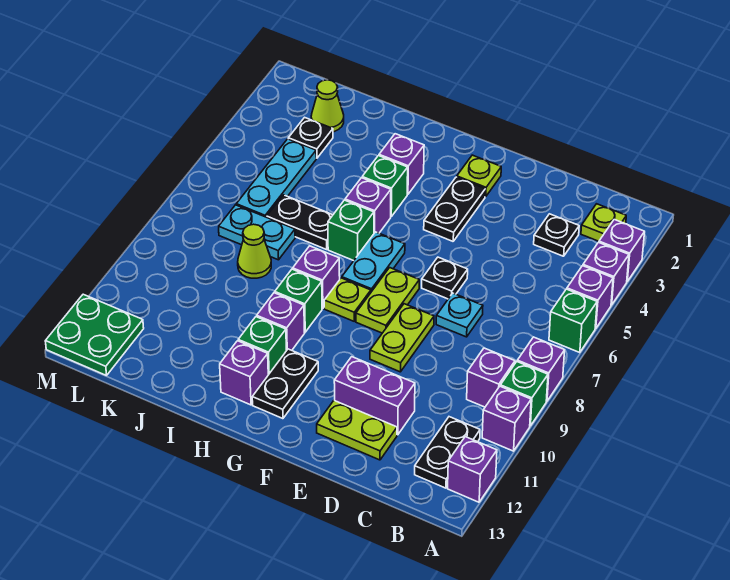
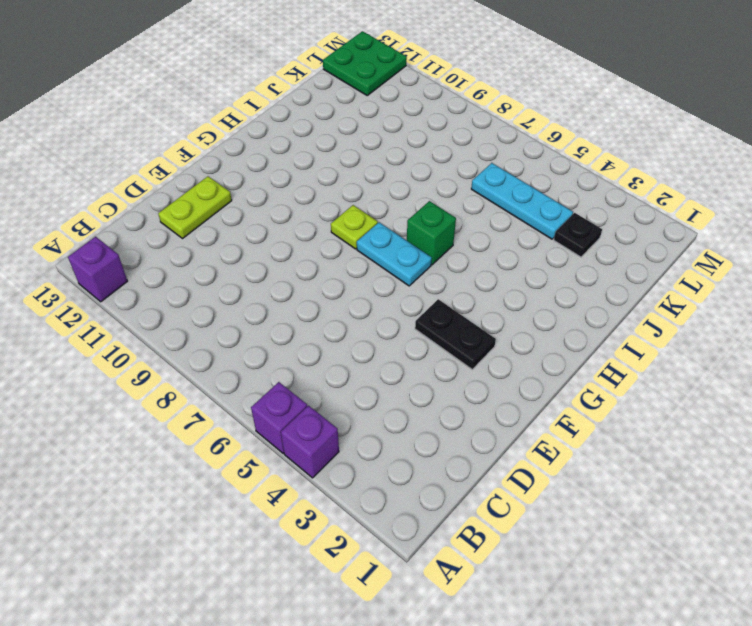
none -> purple brick A3 level 1
none -> green brick A6 level 1
none -> purple brick A8 level 1
none -> green brick A9 level 1

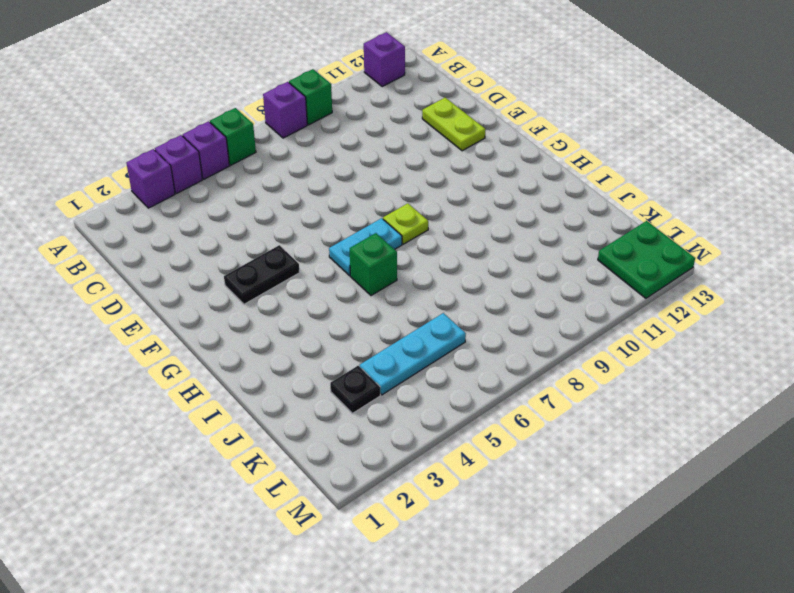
none -> purple brick A10 level 1
none -> lime plate B2 level 1
none -> purple brick B9 level 1
none -> black plate B11:B12 level 1

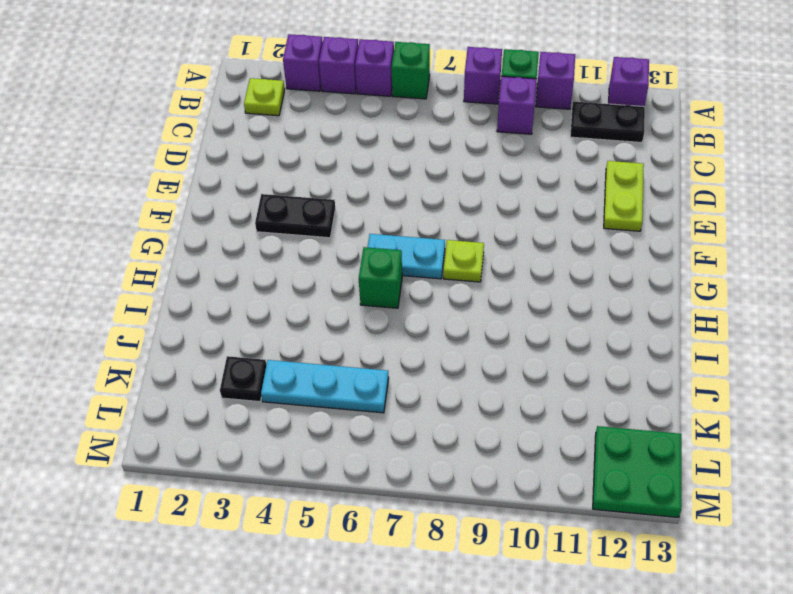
none -> black plate C3 level 1
none -> cyan plate D7 level 1
none -> purple brick D11:E11 level 1
none -> black plate E6 level 1

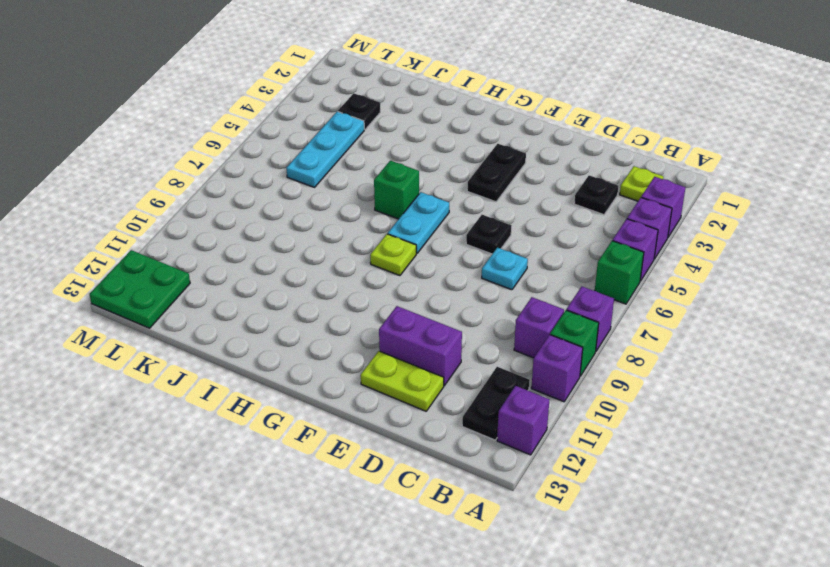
none -> lime plate E8:E9 level 1
none -> lime plate F2 level 1
none -> lime plate F7:F8 level 1
none -> black plate G11:G12 level 1

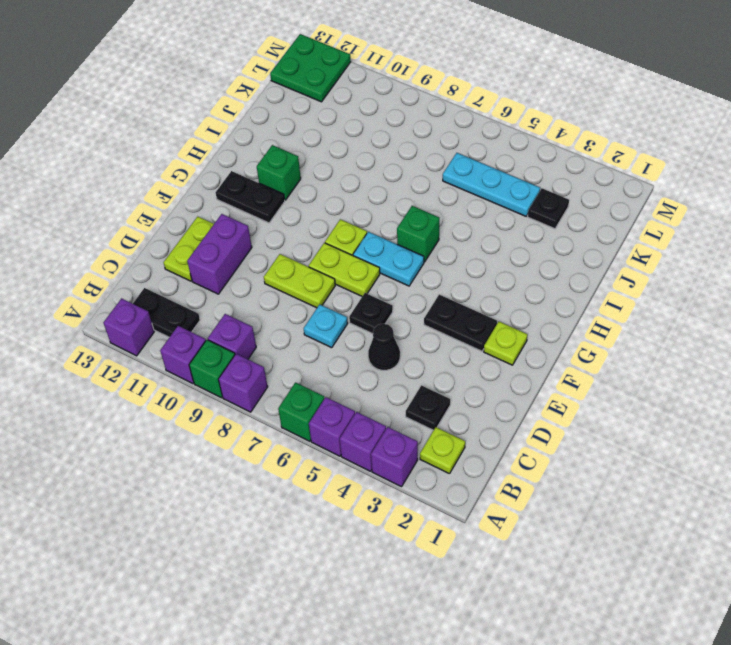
black cone D5 level 1 -> none
none -> purple brick H3 level 1
none -> green brick H4 level 1
none -> purple brick H5 level 1
none -> purple brick H8 level 1

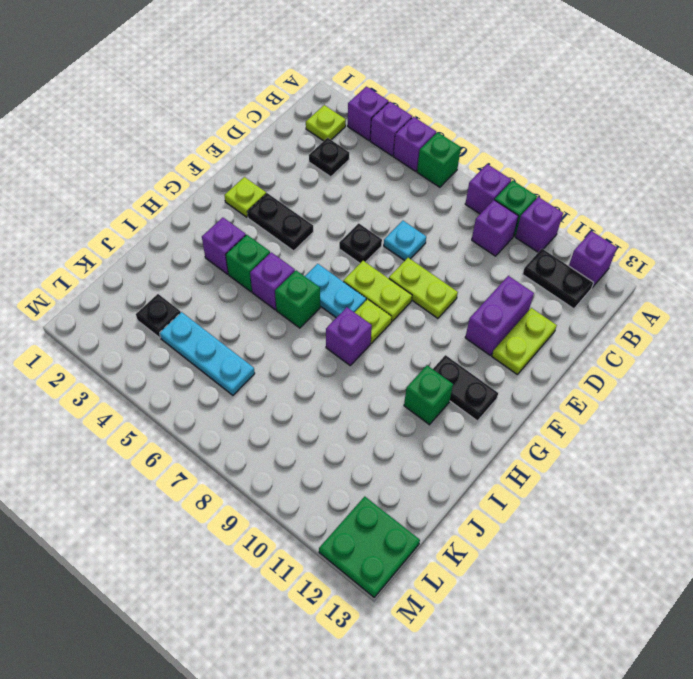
none -> green brick H9 level 1
none -> purple brick H10 level 1
none -> purple brick H12 level 1
none -> black plate I6:J6 level 1

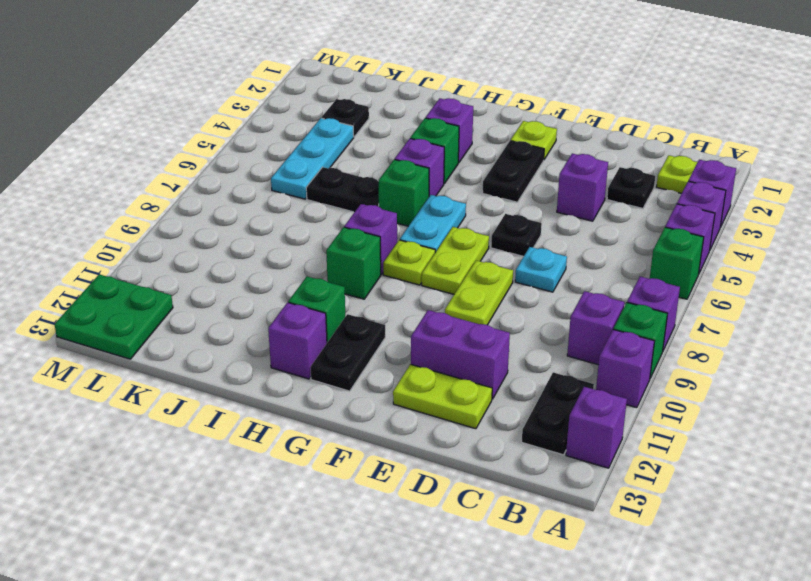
purple brick D4 level 1 -> purple brick H10 level 1
none -> cyan plate J7:K7 level 1
none -> lime cone J8 level 1
none -> lime cone K2 level 1

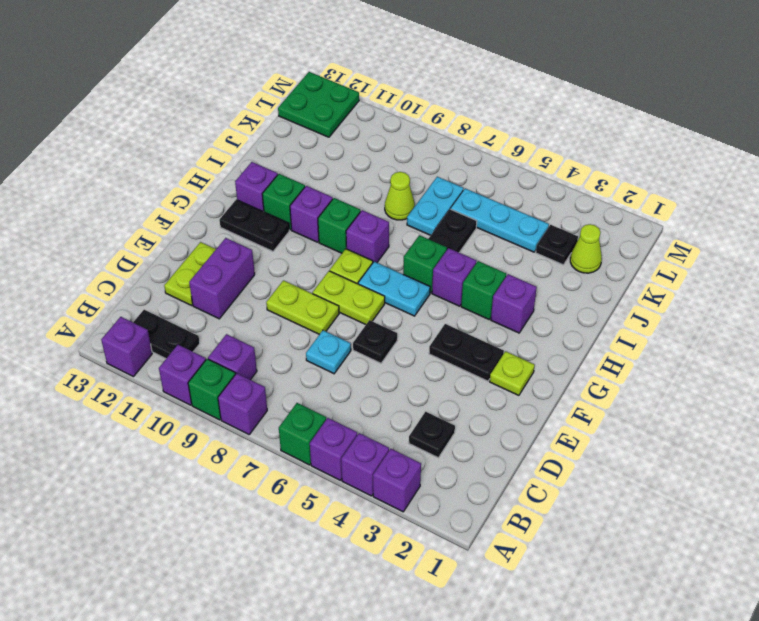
none -> lime plate B2 level 1

